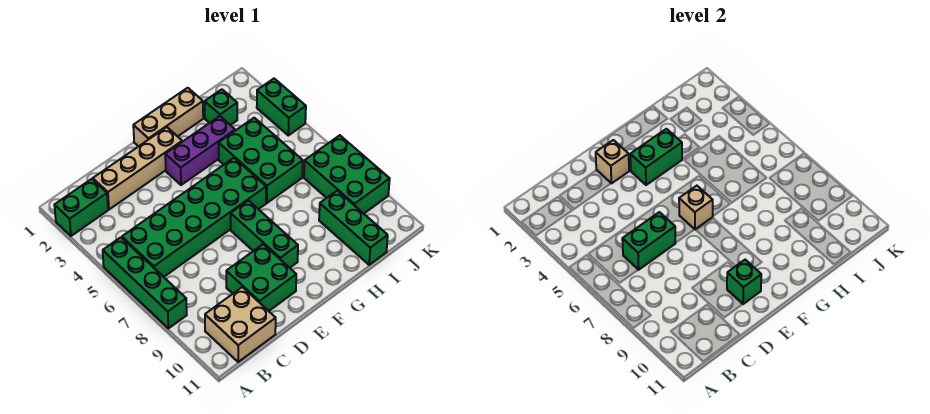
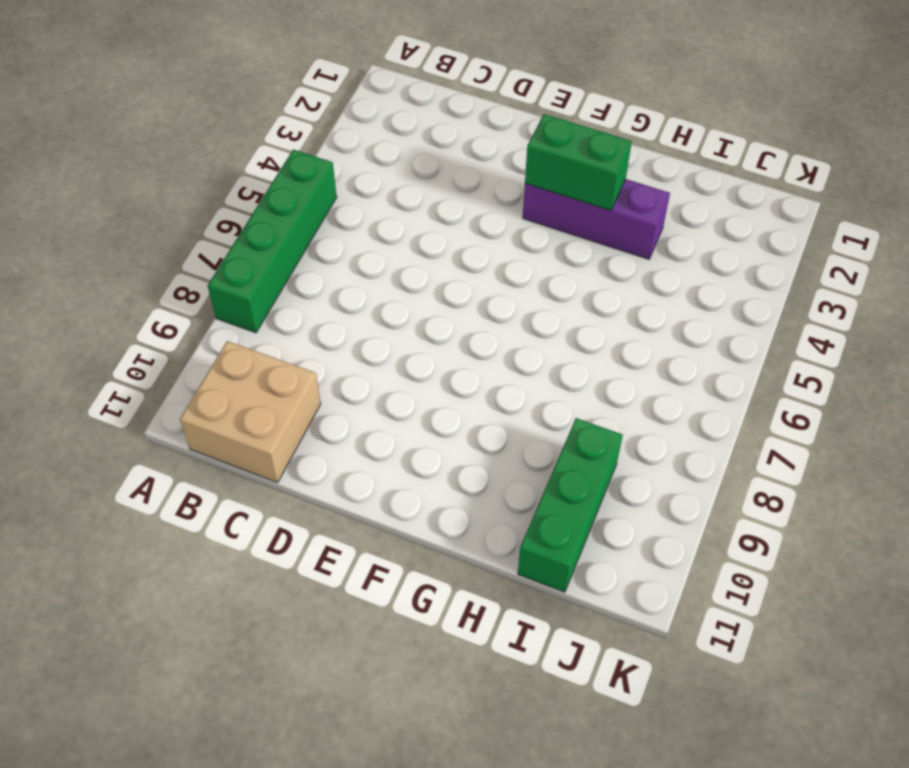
none -> green brick A2:B2 level 1
none -> green brick B5:G6 level 1
none -> tan brick C2:F2 level 1

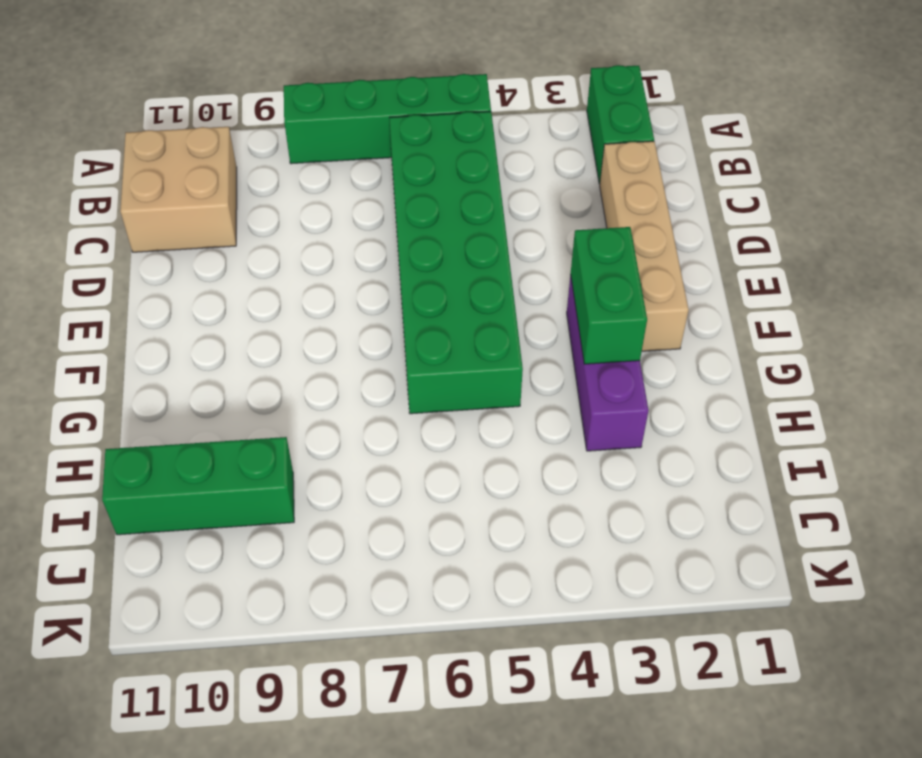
none -> green brick D9:E10 level 1
none -> tan brick F1:H1 level 1
none -> green brick F7:F9 level 1

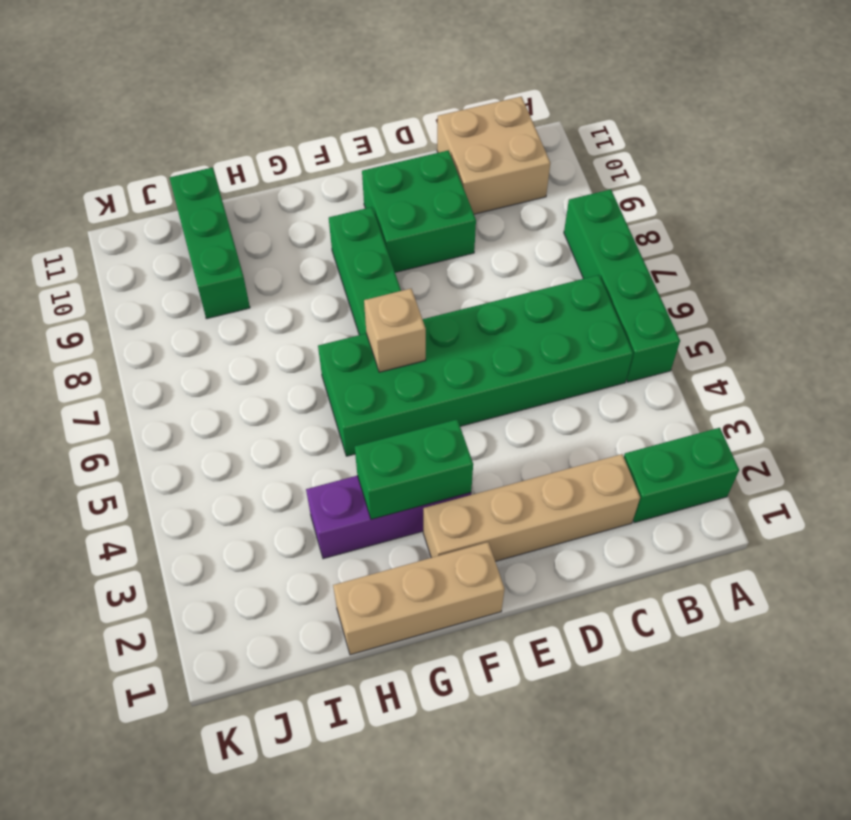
none -> green brick H4:I6 level 1
none -> green brick I2 level 1
none -> green brick J7:K9 level 1

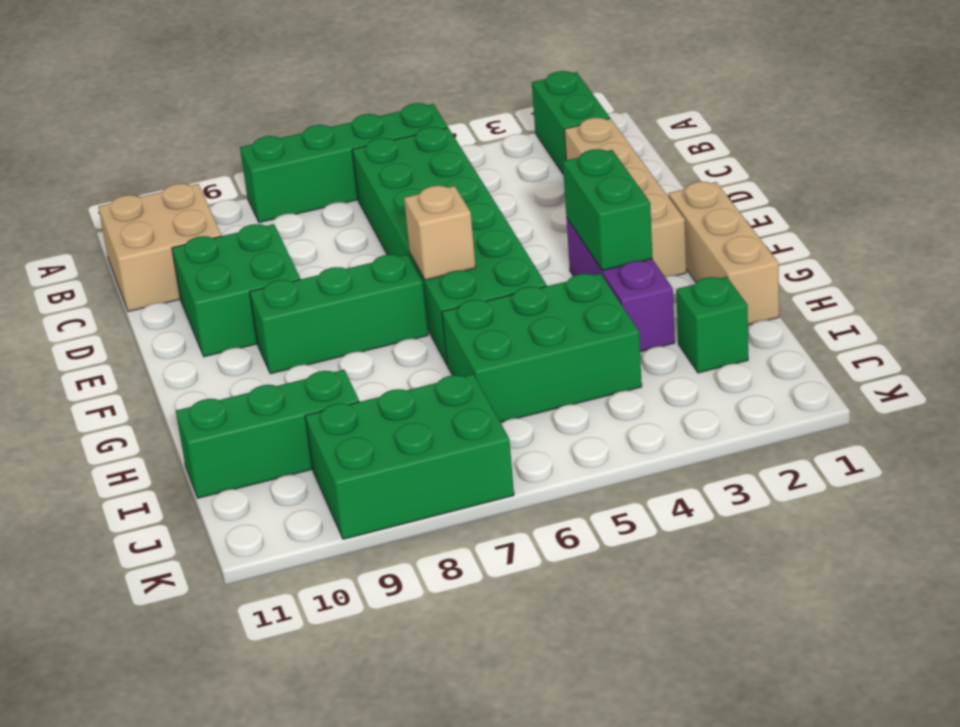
none -> green brick K3:K4 level 1
none -> green brick C6:D6 level 2
none -> tan brick E2 level 2

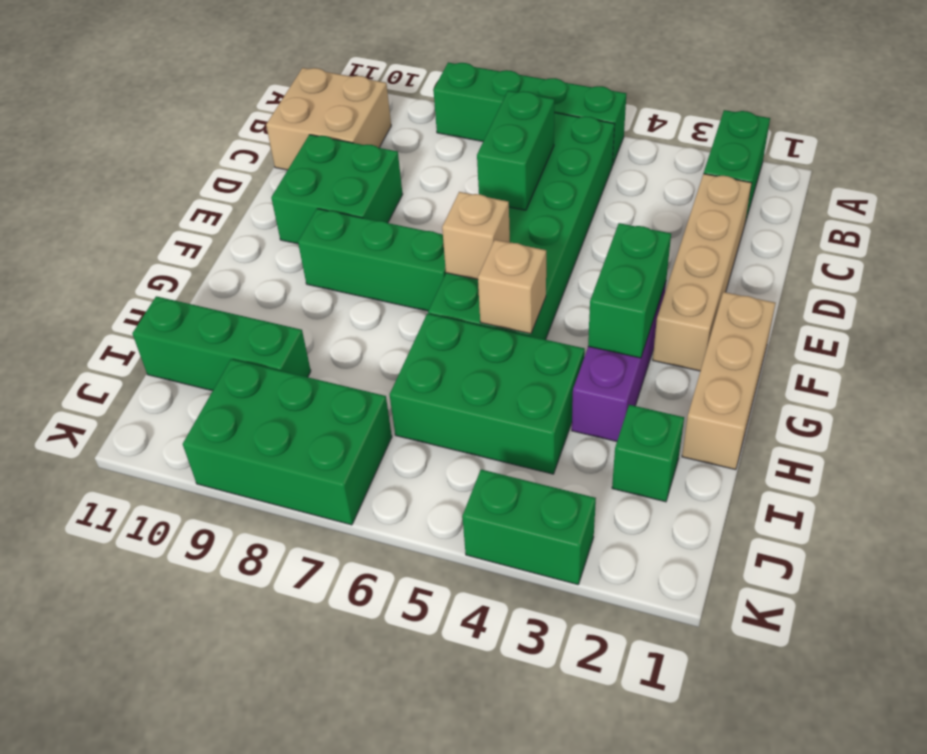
tan brick G5 level 2 -> tan brick E2 level 2
none -> green brick E10 level 2

